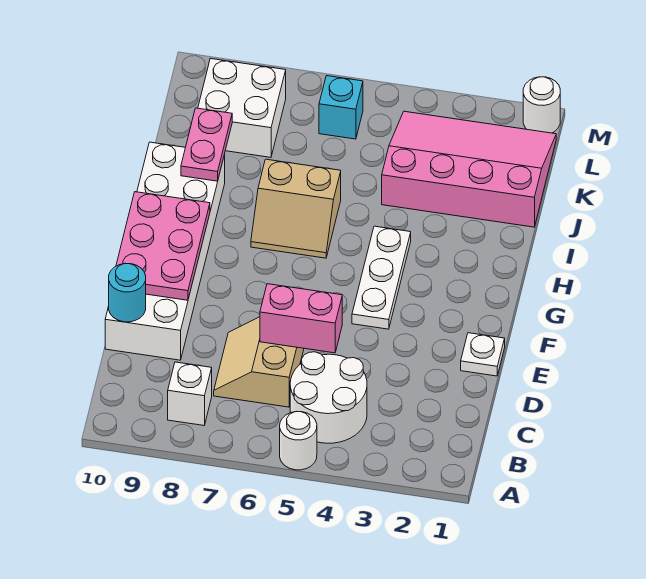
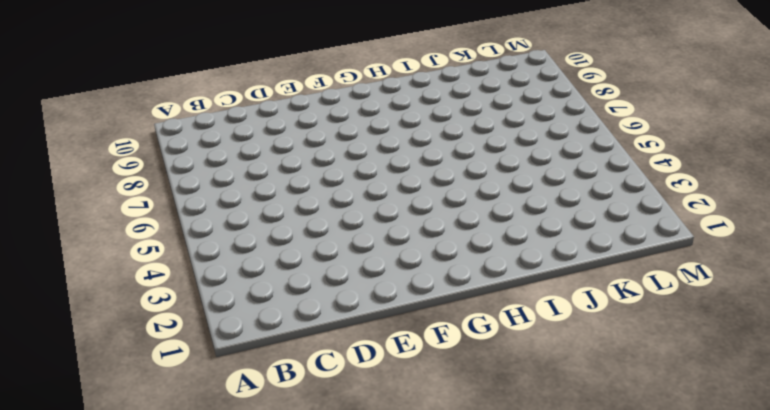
none -> white round brick A5 level 1
none -> white round brick B4:C5 level 1
none -> white brick B8 level 1

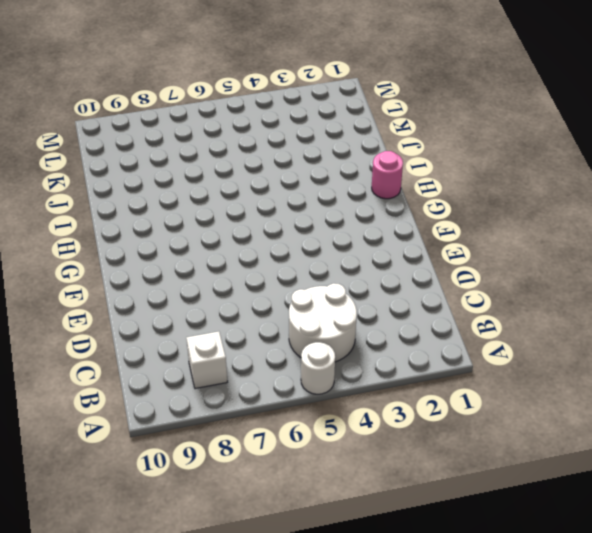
pink round brick H1 level 1 -> none
none -> tan slope C6:D7 level 1 top 6
none -> white brick D9:I10 level 1
none -> white plate E1 level 1

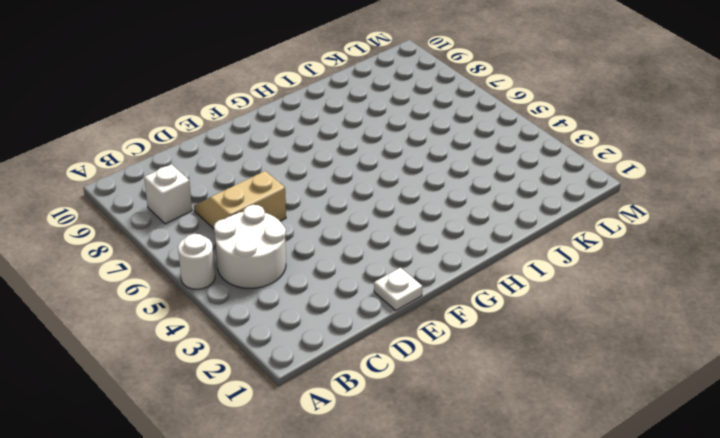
none -> white brick D9:I10 level 1
none -> white plate F4:H4 level 1
none -> tan slope H6:I7 level 1 top I

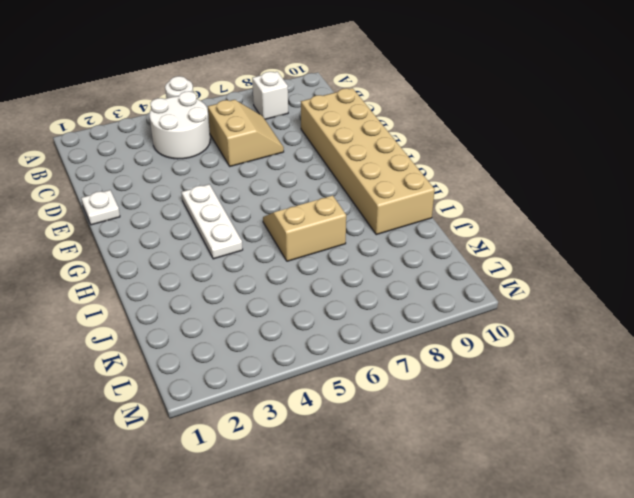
tan brick D9:I10 level 1 -> white brick D9:I10 level 1
none -> pink slope J1:L4 level 1 top J
none -> white brick K8:L9 level 1
none -> cyan brick L6 level 1

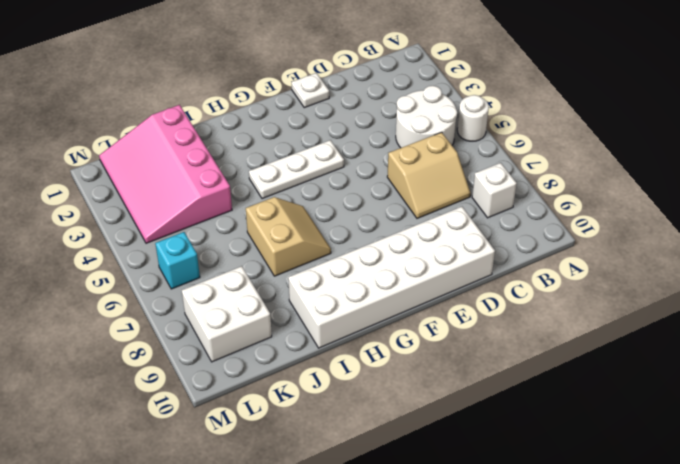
none -> white round brick M1 level 1
none -> pink brick D5:D6 level 2
none -> cyan round brick D10 level 2

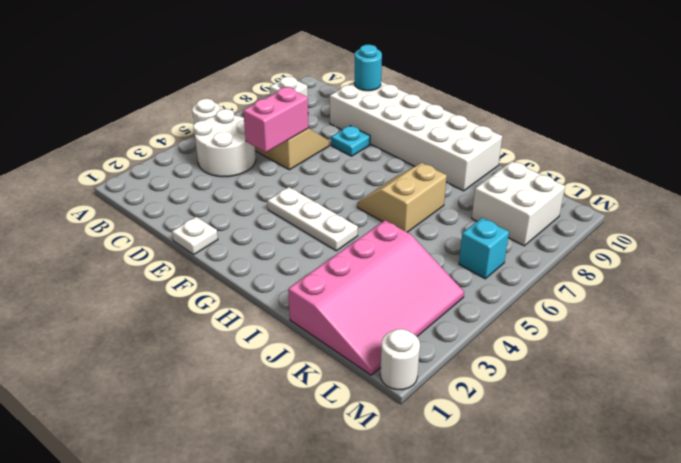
cyan plate E8 level 1 -> none
none -> pink plate E9:G10 level 2
none -> pink plate I9:J9 level 2

